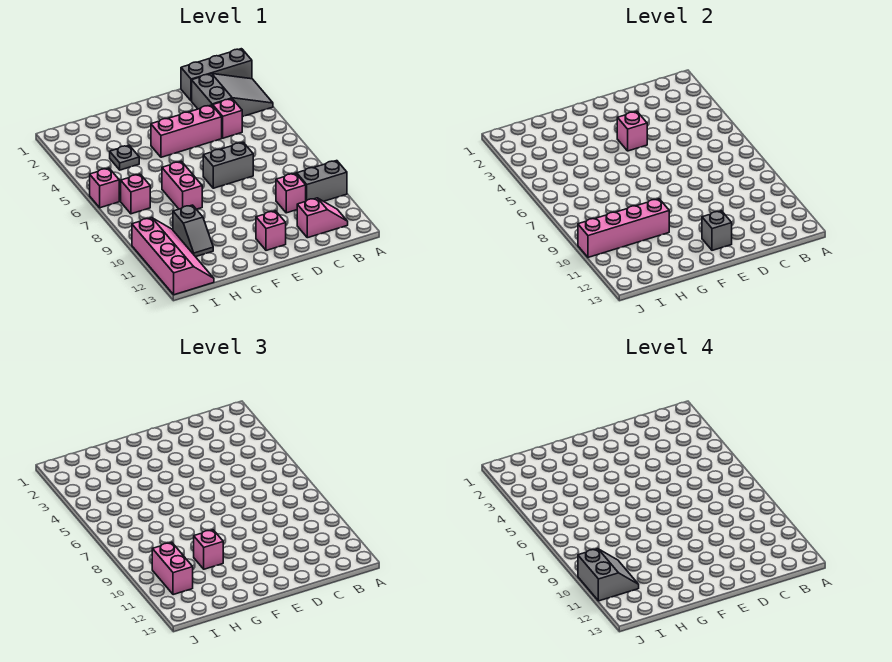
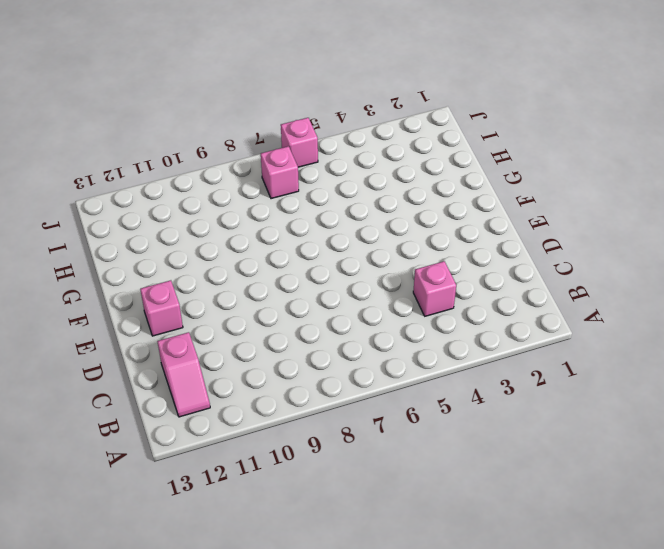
none -> grey brick A1:C1 level 1
none -> grey slope A2:C3 level 1 top C
none -> grey brick A10:B10 level 1

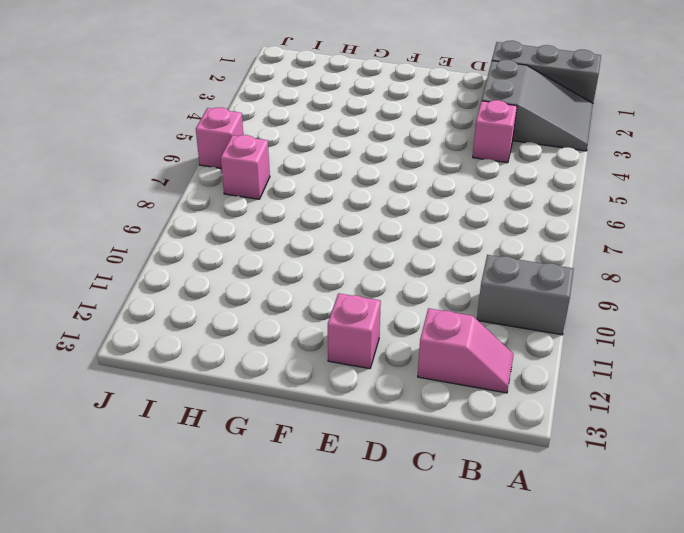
none -> pink brick C10 level 1
none -> pink brick D4:F4 level 1
none -> grey brick D7:E7 level 1

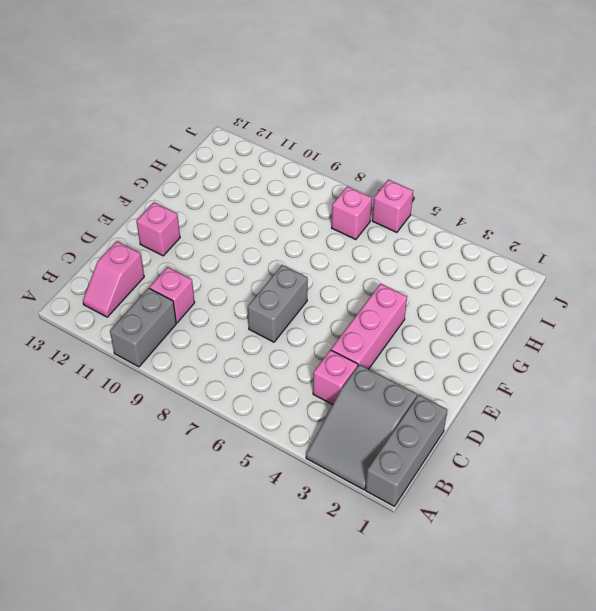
none -> pink brick G7:G8 level 1
none -> grey plate H4 level 1
none -> grey slope H10:H11 level 1 top 10

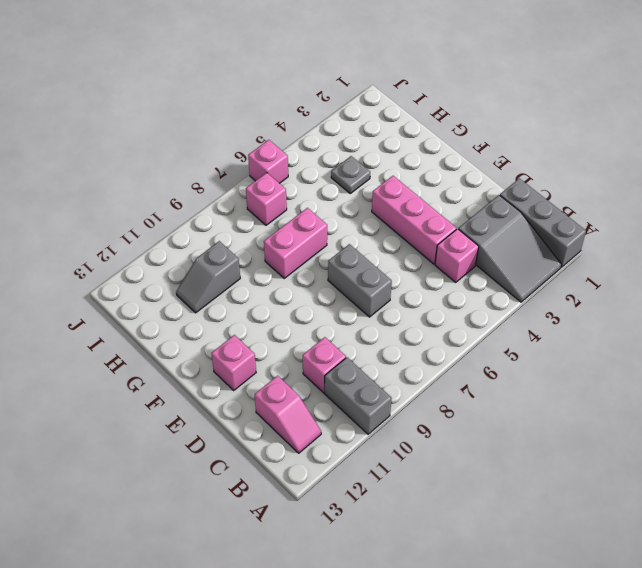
none -> pink slope I10:J13 level 1 top J
none -> pink brick E4 level 2
none -> grey brick E12 level 2

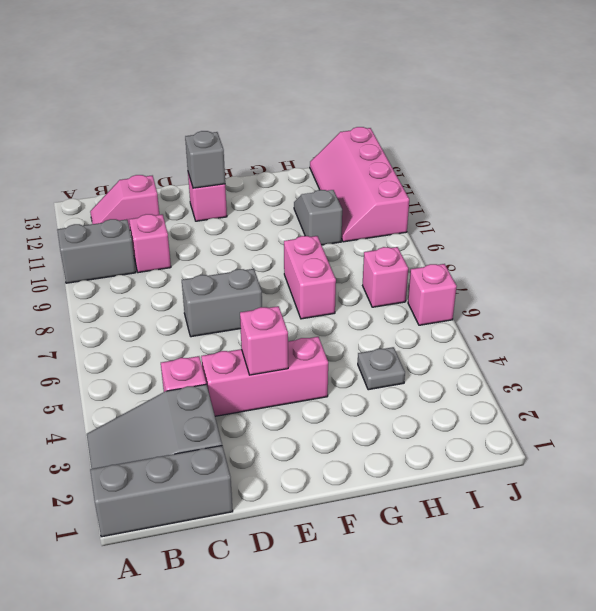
none -> pink brick G10:J10 level 2
none -> pink brick G10 level 3
none -> pink brick I10:I11 level 3

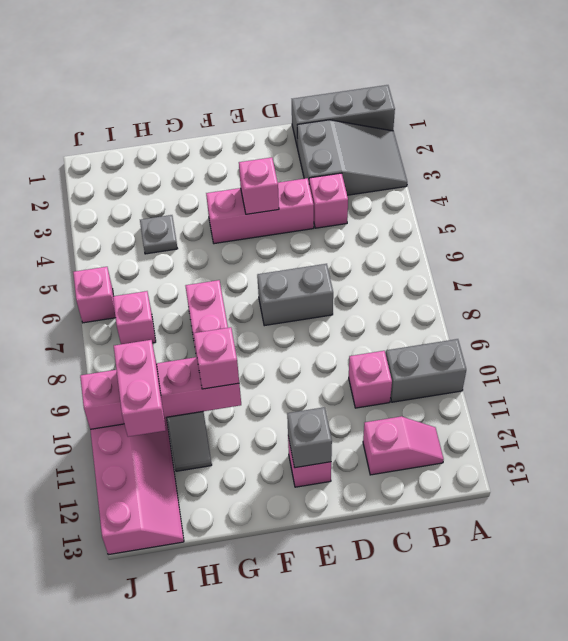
none -> grey slope I10:J11 level 4 top J

